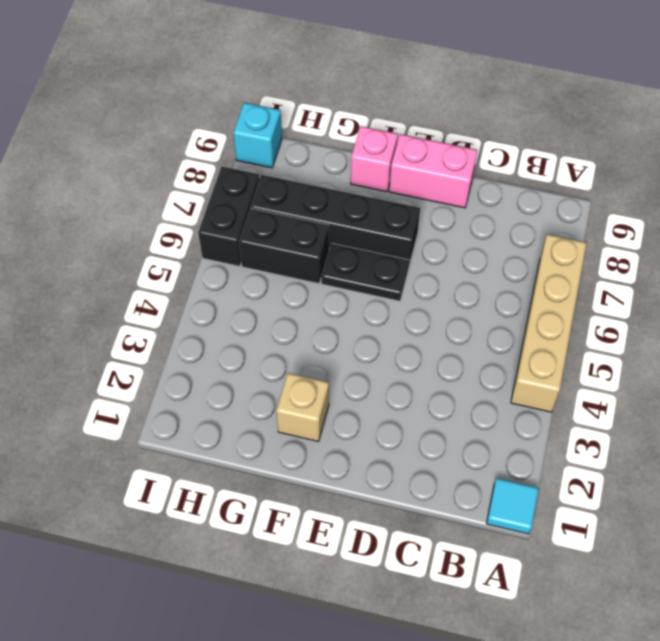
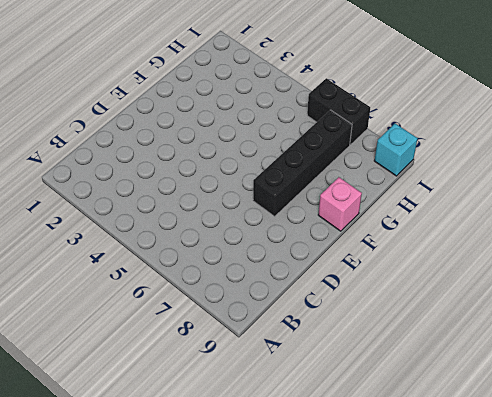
none -> cyan tile A1 level 1
none -> tan brick A4:A7 level 1

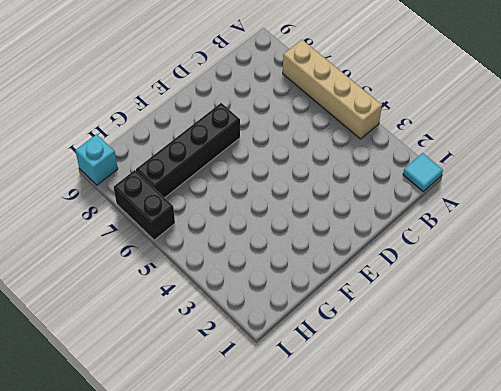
none -> pink brick D9:E9 level 1
none -> black plate E6:F6 level 1

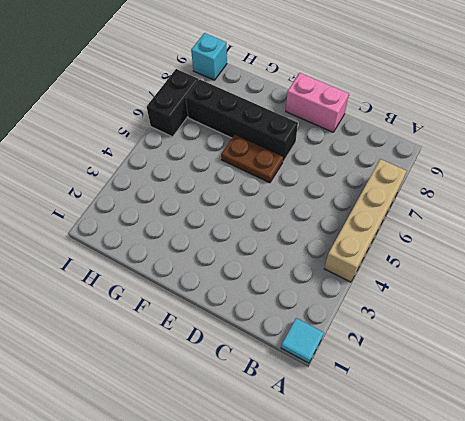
brown plate E6:F6 level 1 -> black plate E6:F6 level 1
none -> tan brick F2 level 1
none -> pink brick F9 level 1

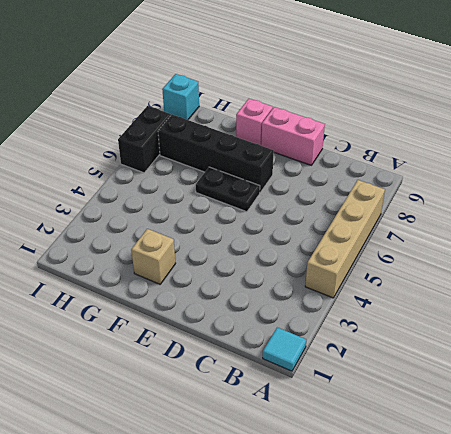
none -> black brick G6:H6 level 1

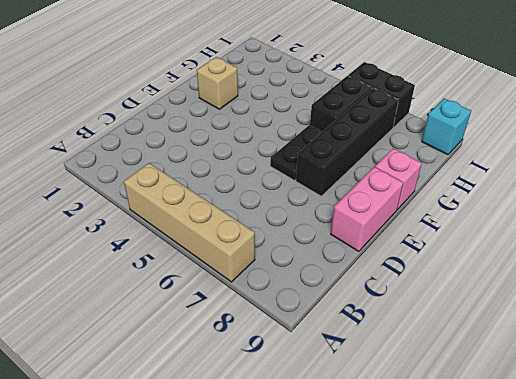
none -> cyan tile A1 level 1

